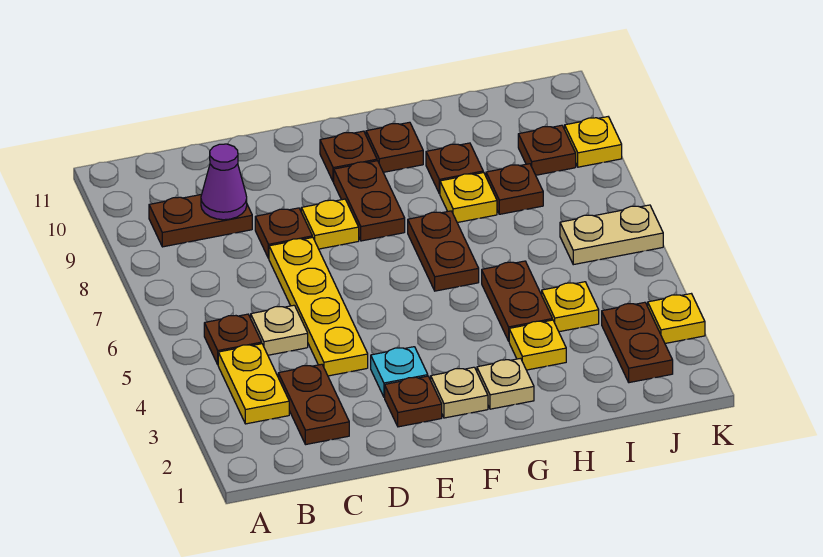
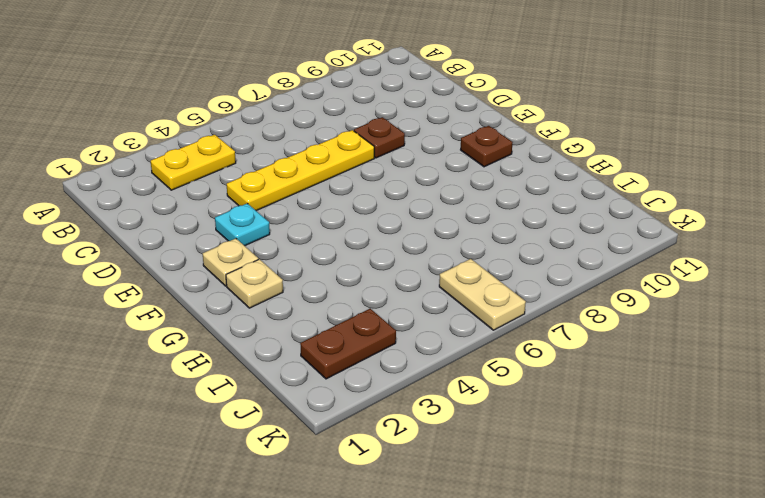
none -> brown plate B5 level 1
none -> brown plate B9:C9 level 1
none -> brown plate C2:C3 level 1

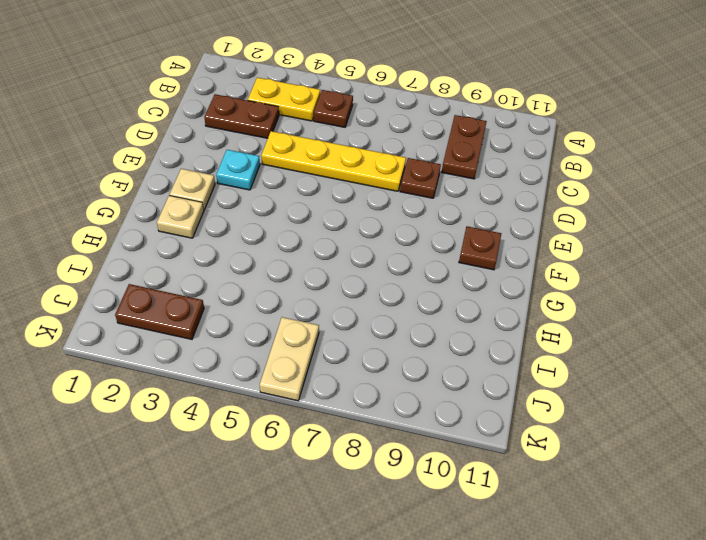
none -> tan plate C5 level 1
none -> brown plate E2 level 1
none -> yellow plate E8 level 1

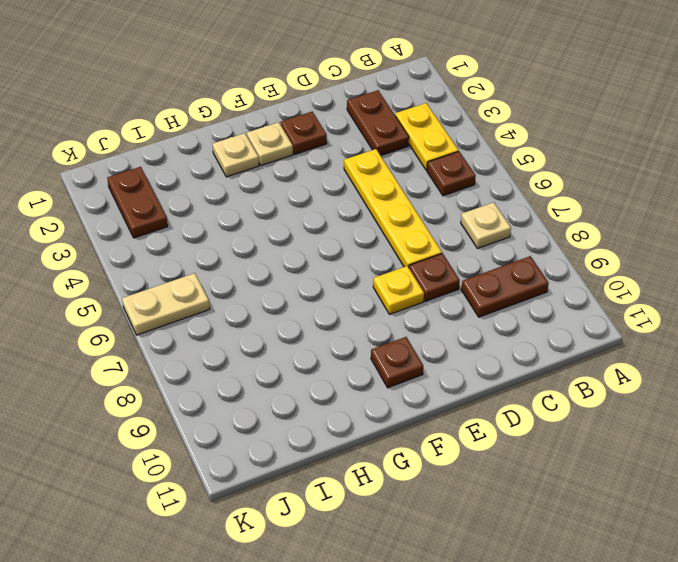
tan plate B7 level 1 -> tan plate C5 level 1
none -> cyan plate E3 level 1
none -> brown plate F8:F9 level 1
none -> brown plate G6:G7 level 1

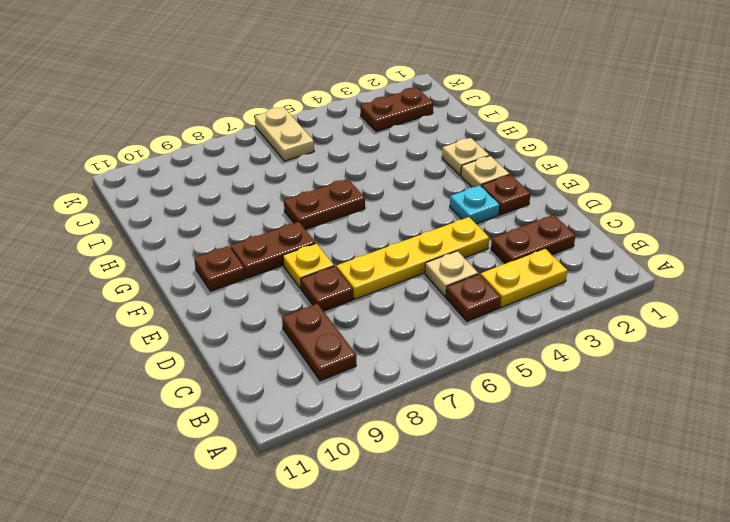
none -> brown plate G10 level 1
none -> yellow plate H3 level 1
none -> brown plate H4:H5 level 1

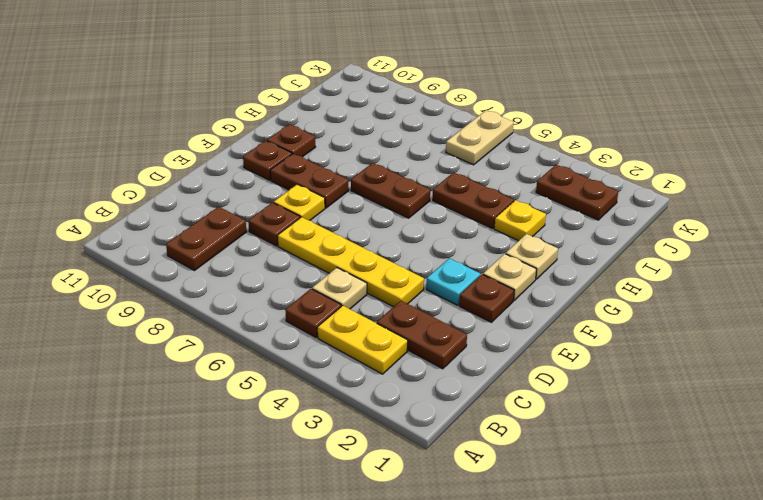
none -> yellow plate H8 level 1
none -> brown plate H9 level 1
none -> yellow plate I4 level 1

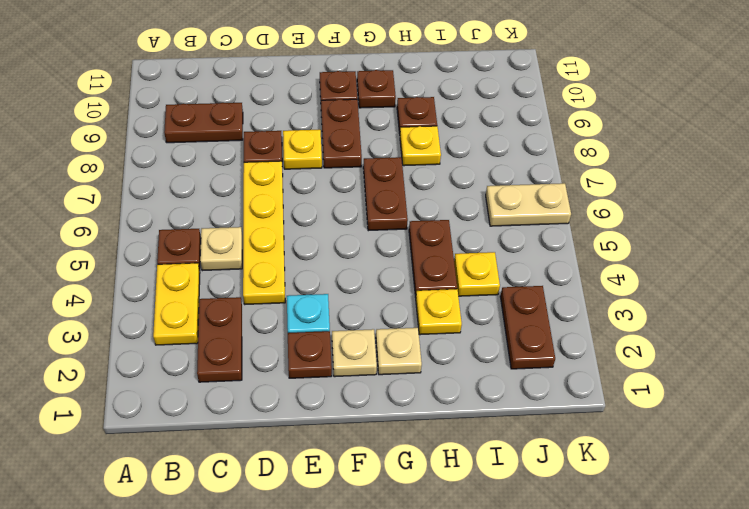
none -> brown plate I8 level 1
none -> brown plate J9 level 1
none -> yellow plate K3 level 1

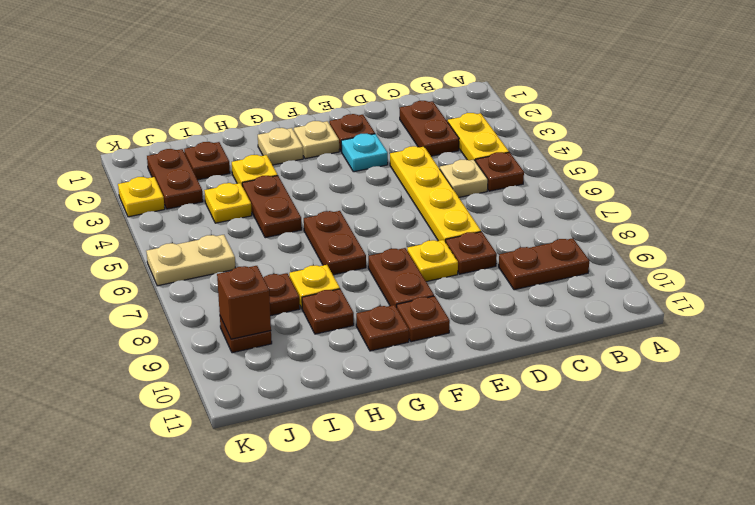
brown plate I2 level 1 -> none
brown brick J9 level 2 -> none
none -> yellow plate K9 level 1
none -> purple cone C9 level 2

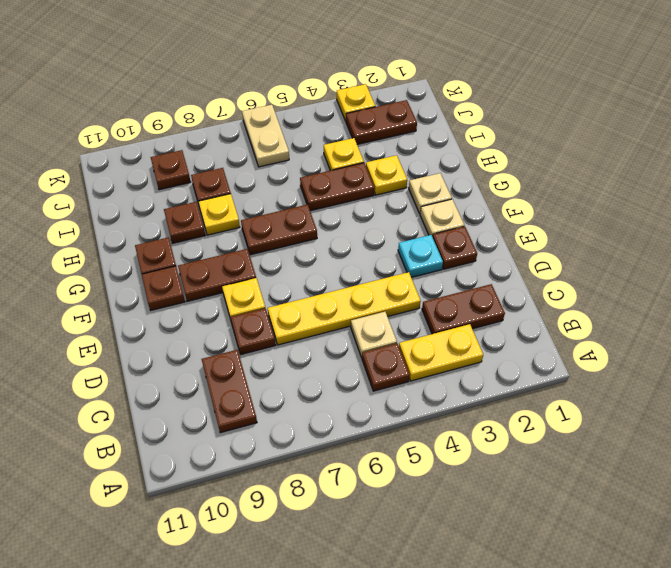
none -> yellow plate K9 level 1
none -> purple cone C9 level 2

